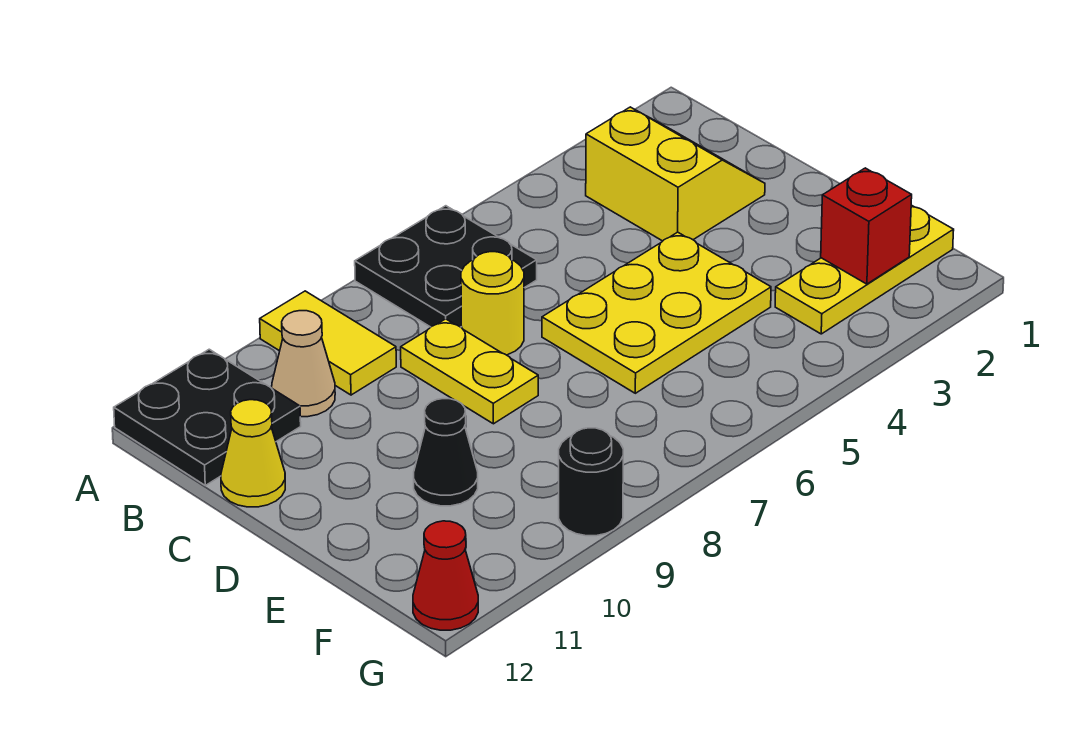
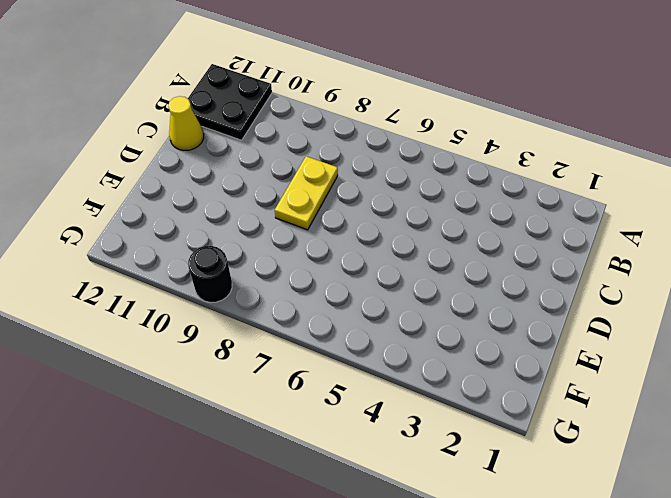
none -> black plate A6:B7 level 1
none -> yellow tile A9:B9 level 1
none -> yellow slope B2:C3 level 1 top 3

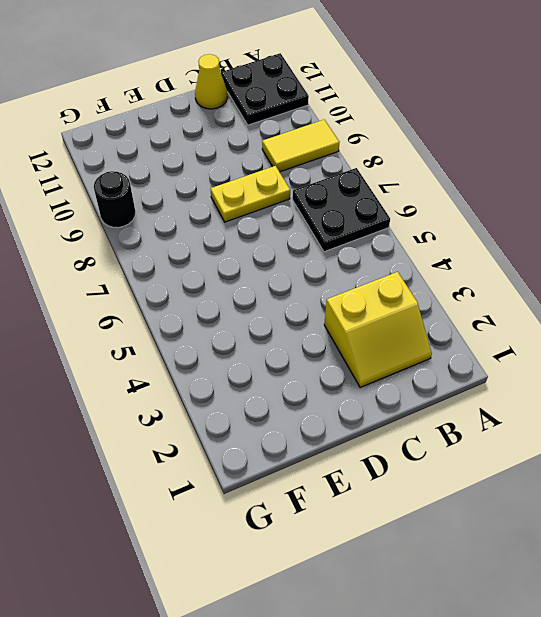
none -> tan cone B10 level 1
none -> yellow round brick C7 level 1
none -> yellow plate D4:E6 level 1

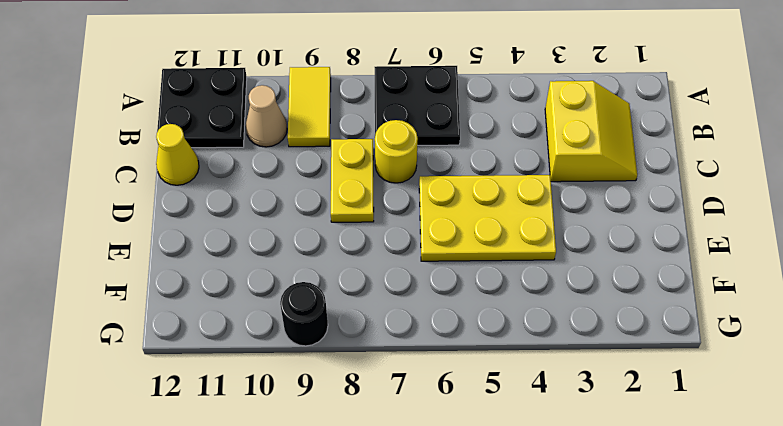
none -> black cone E10 level 1
none -> yellow plate F1:F3 level 1
none -> red cone G12 level 1

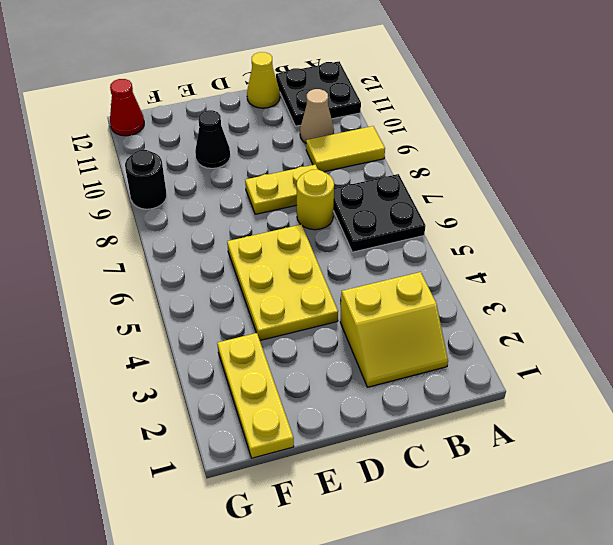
none -> red brick F2 level 2

